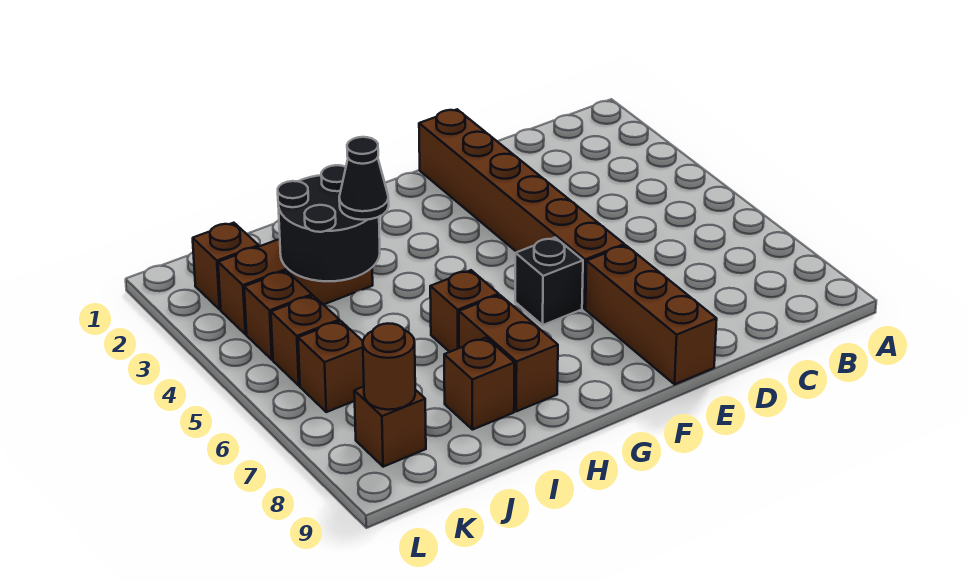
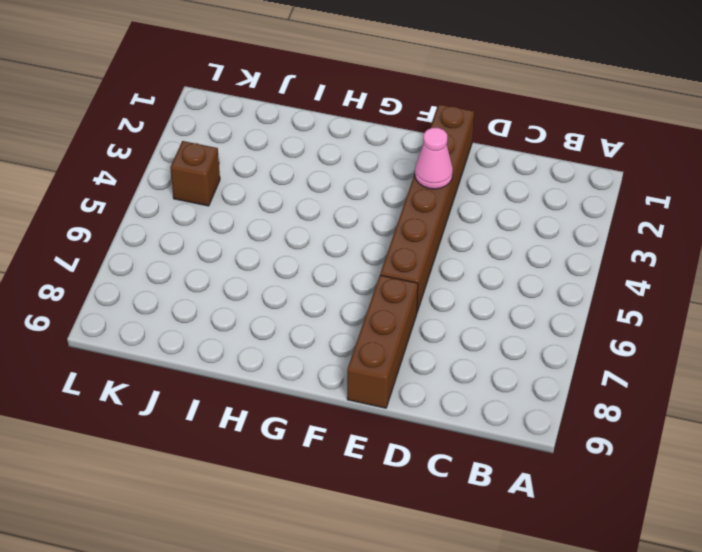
pink cone E3 level 2 -> none
none -> black brick F6 level 1
none -> brown brick H6 level 1
none -> brown brick H7:H8 level 1

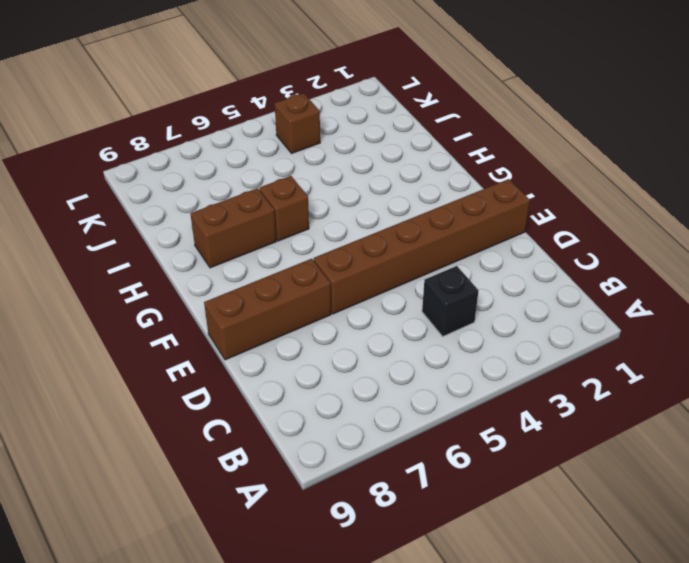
black brick C4 level 1 -> black brick F6 level 1
none -> brown brick I3:K3 level 1
none -> brown brick I8 level 1
none -> brown brick K2 level 1

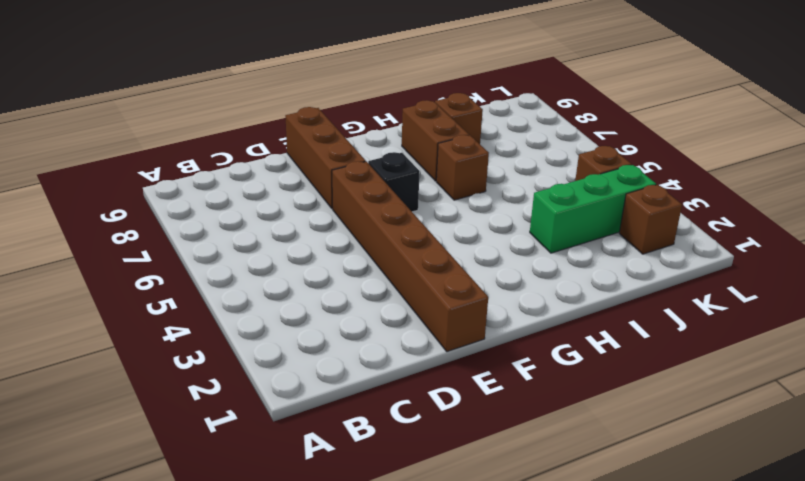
green brick I3:K3 level 1 -> brown brick I3:K3 level 1
none -> brown brick K5 level 1
none -> brown brick K6 level 1
none -> brown brick K8 level 1

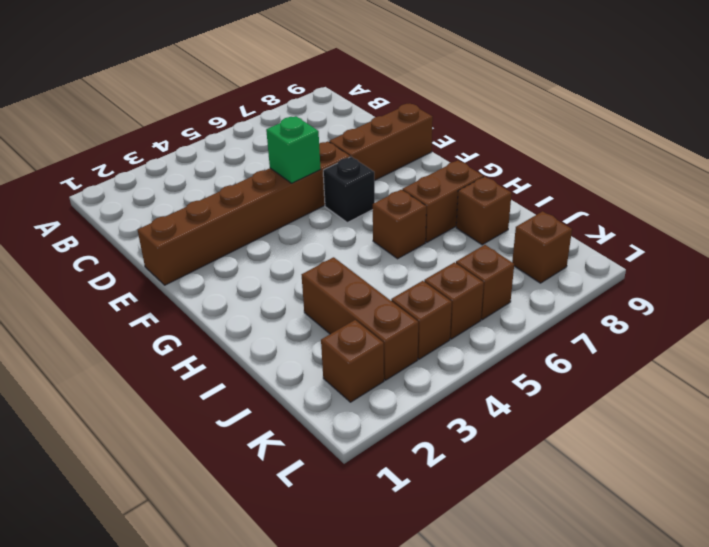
green brick E5 level 2 -> none
none -> black round brick I3:J4 level 2
none -> brown round brick K8 level 2
none -> black cone I4 level 3

